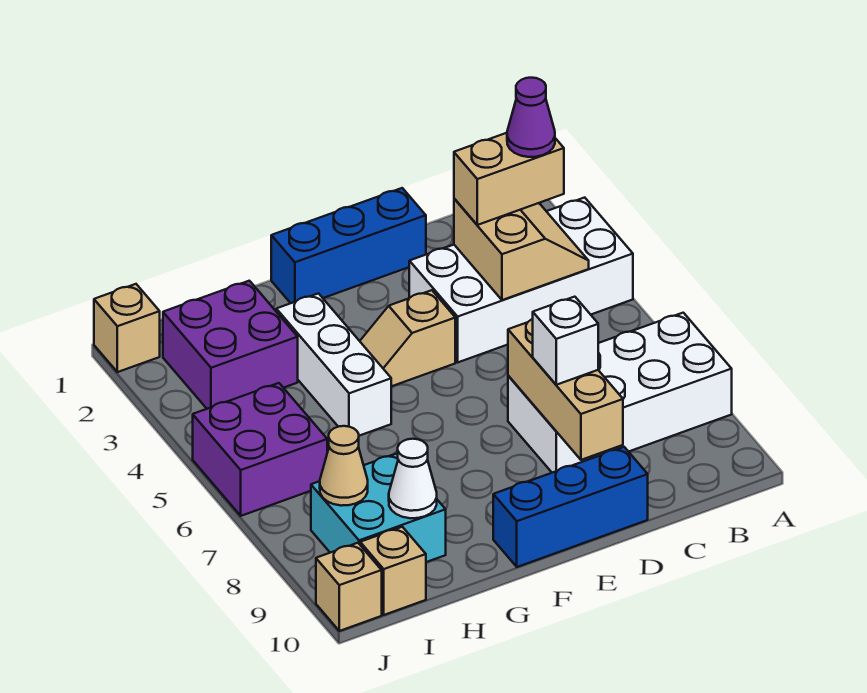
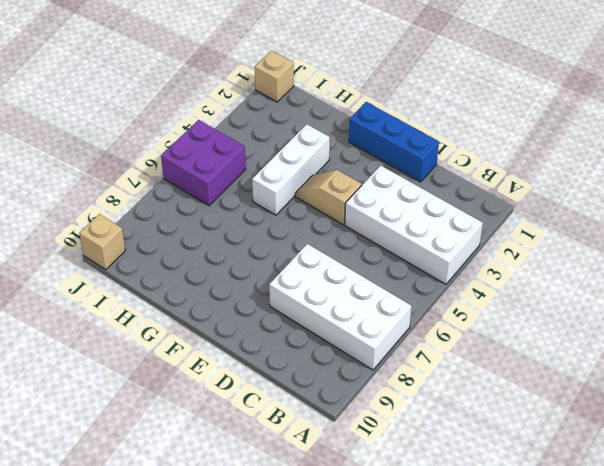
none -> blue brick D10:F10 level 1
none -> purple brick H2:I3 level 1
none -> cyan brick H8:I9 level 1

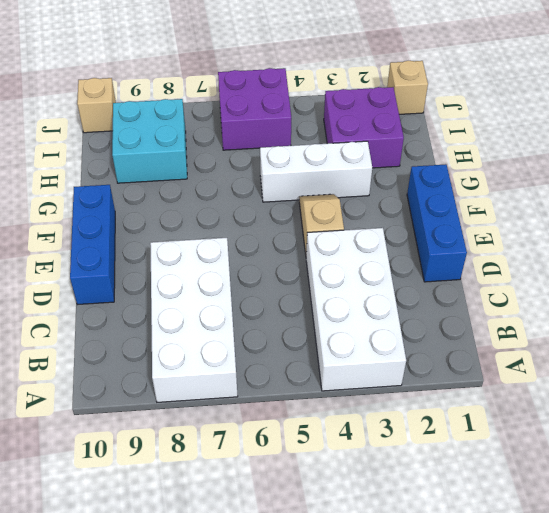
none -> tan brick I10 level 1
none -> tan slope B3:C4 level 2 top C
none -> tan brick D7:D9 level 2

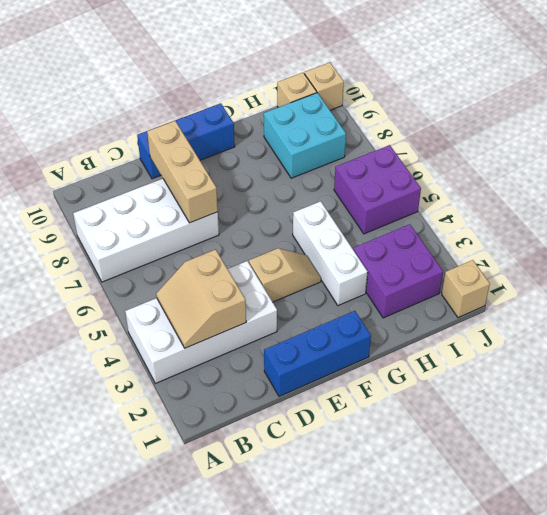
none -> white cone H9 level 2
none -> tan cone I8 level 2
none -> tan brick B3:C3 level 3

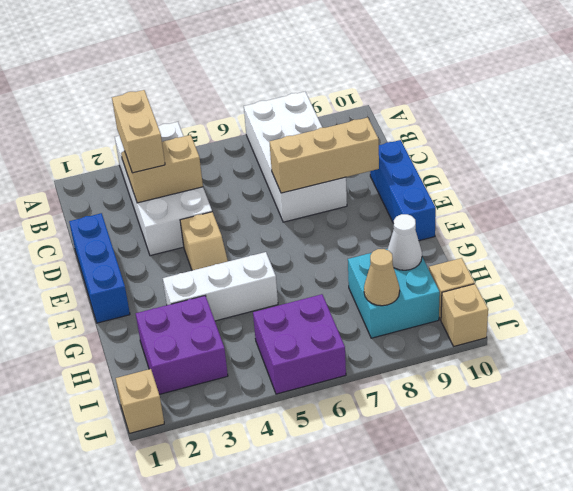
none -> white brick D8 level 3
none -> purple cone B3 level 4

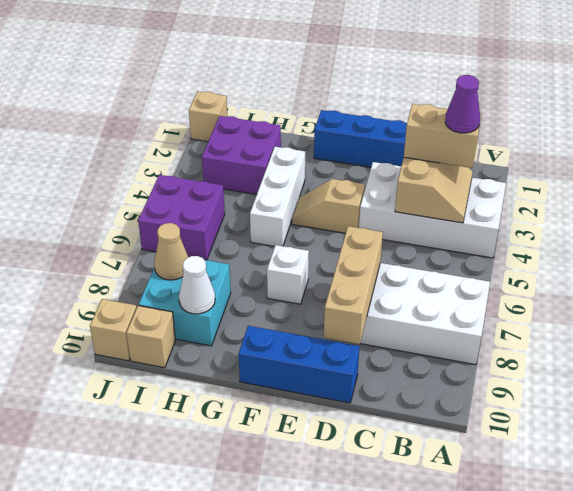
white brick F7 level 1 -> white brick D8 level 3

